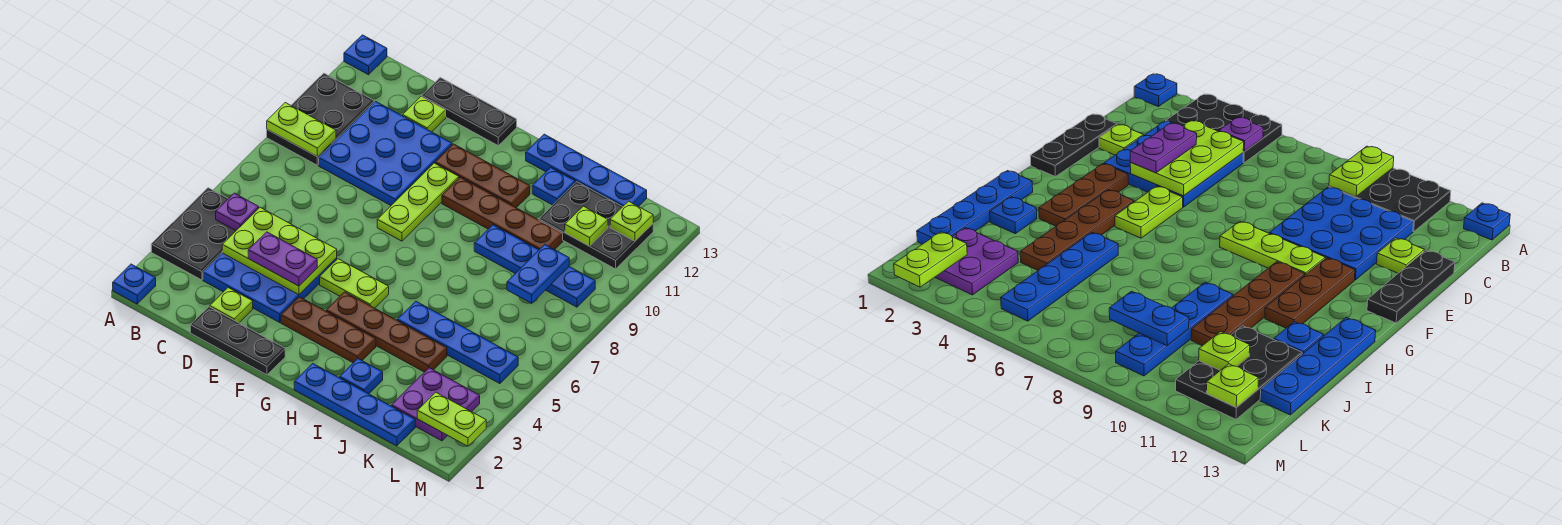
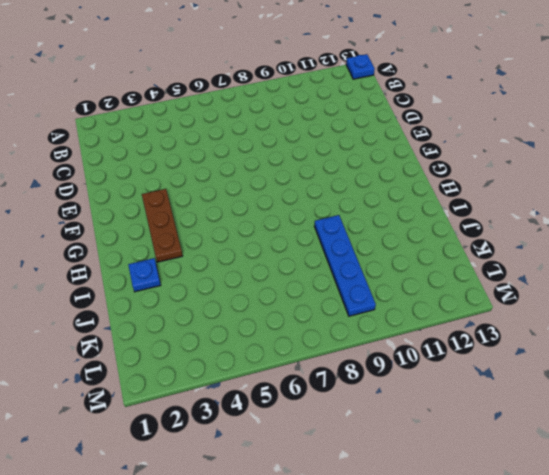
none -> blue plate A1 level 1
none -> black plate A3:B5 level 1
none -> black plate A9:B11 level 1
none -> blue plate C3:E5 level 1

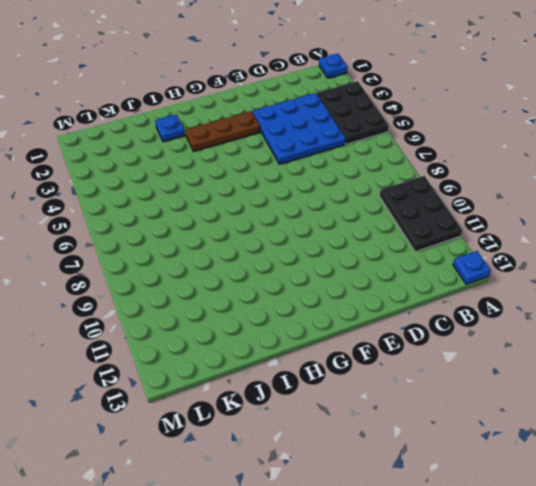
none -> blue plate C9:E11 level 1
none -> black plate D1:F1 level 1
none -> lime plate D2 level 1
none -> lime plate D12 level 1

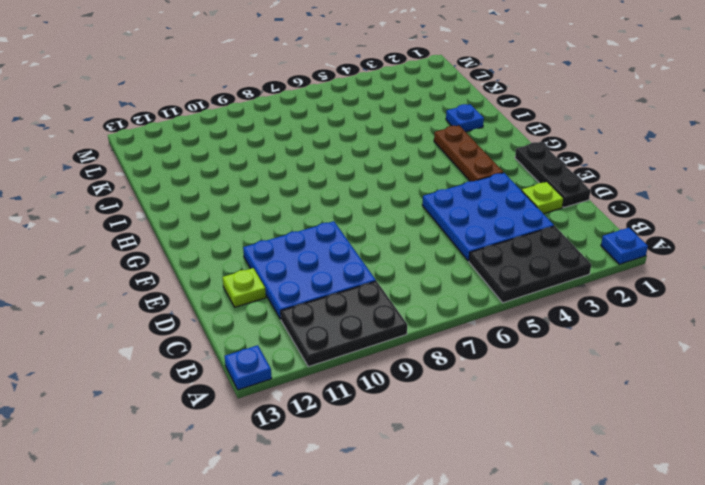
none -> black plate D13:F13 level 1
none -> lime plate F5:G5 level 1
none -> lime plate F8:F10 level 1
none -> brown plate F11:H11 level 1

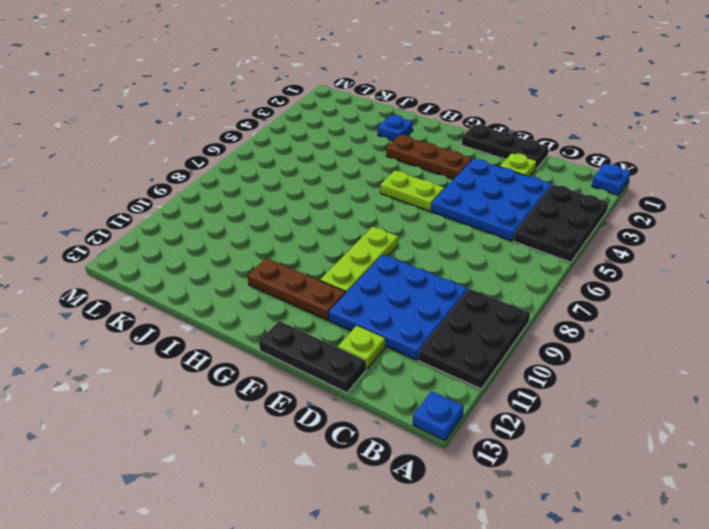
none -> brown plate G4:J4 level 1
none -> brown plate G10:J10 level 1
none -> blue plate H1:K1 level 1
none -> blue plate H13:K13 level 1

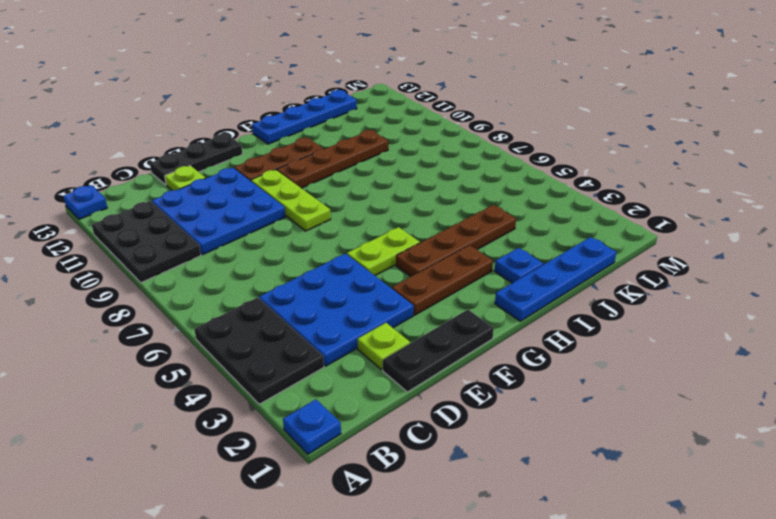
none -> blue plate I5:L5 level 1
none -> blue plate I9:L9 level 1
none -> blue plate I12 level 1
none -> black plate J11:L12 level 1

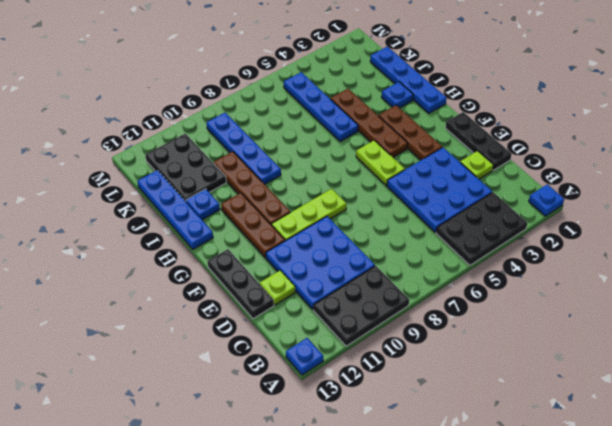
none -> purple plate K2:L3 level 1
none -> lime plate A9:B9 level 2
none -> purple plate B5 level 2
none -> lime plate C4:E5 level 2

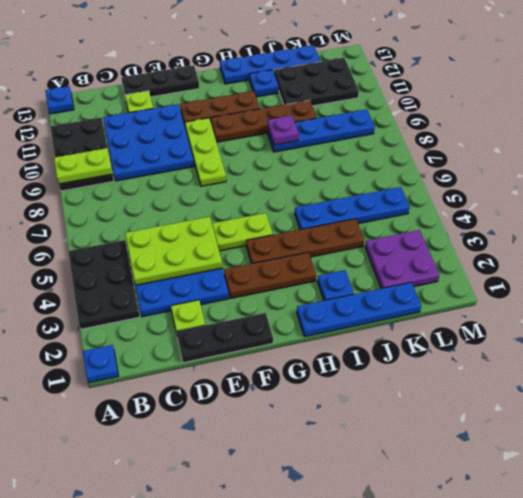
purple plate I9 level 2 -> purple plate B5 level 2
none -> blue plate K8:K9 level 2
none -> lime plate K11 level 2
none -> lime plate L2:M2 level 2
none -> lime plate L12 level 2

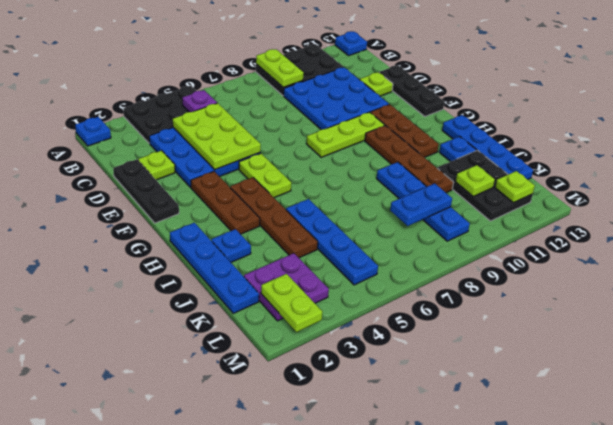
none -> purple plate D4:E4 level 3

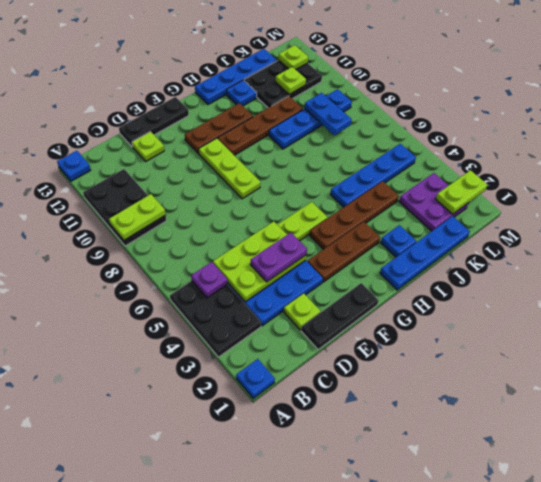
none -> blue plate C9:E11 level 1

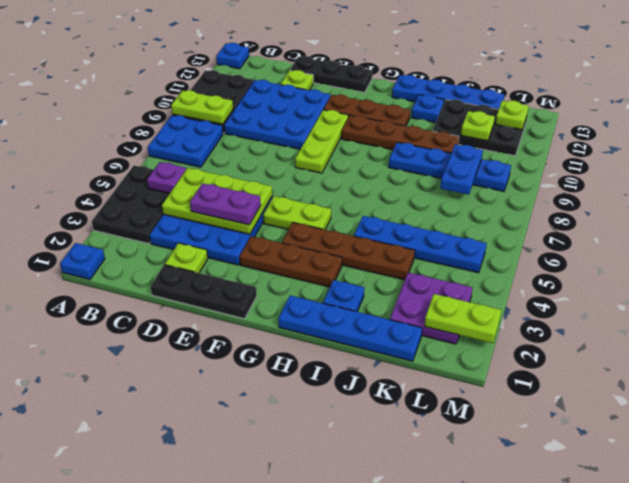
blue plate A7:B8 level 1 -> none

